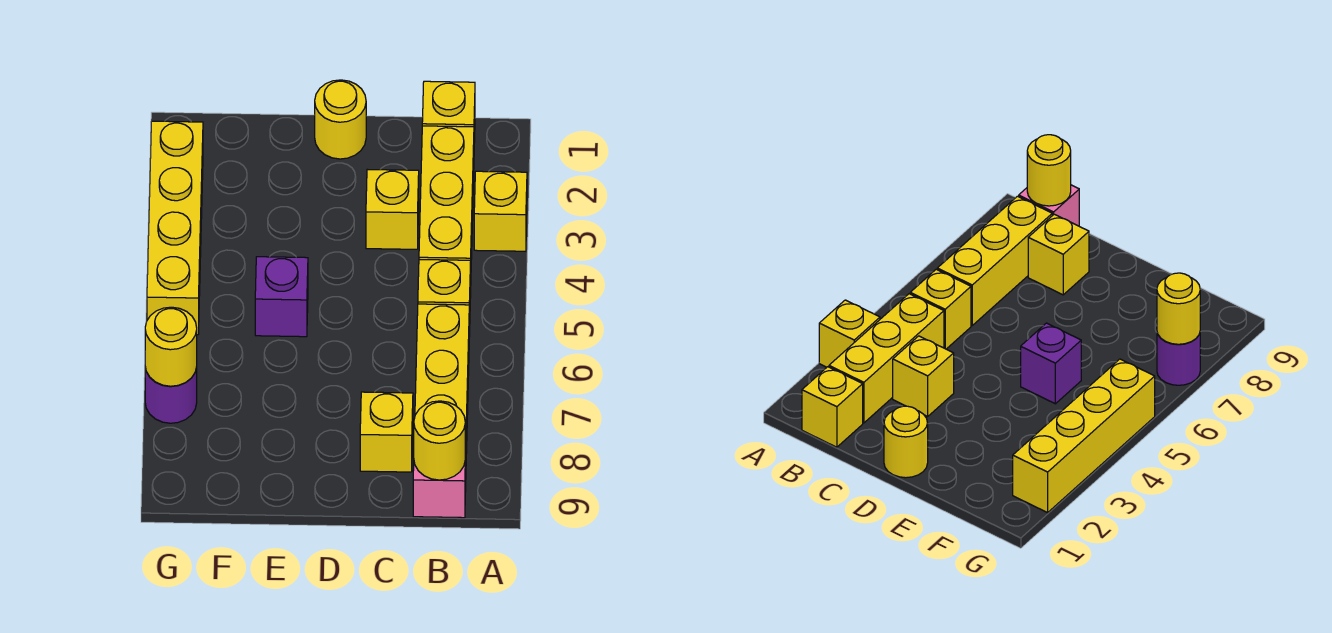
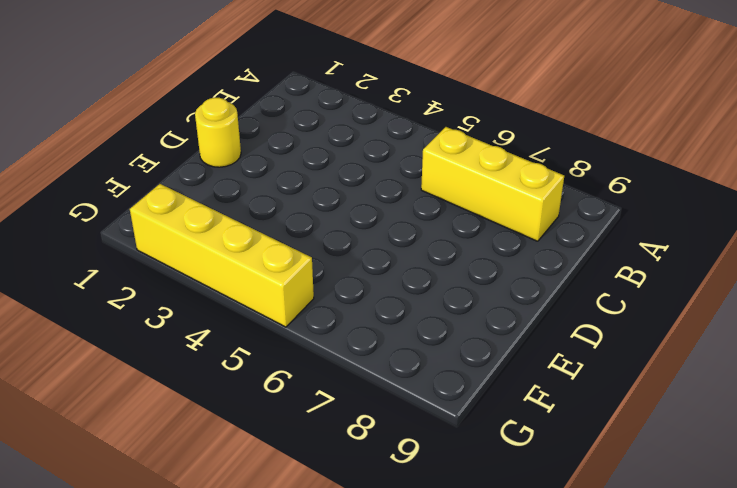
none -> yellow brick A3 level 1
none -> yellow brick B1 level 1
none -> yellow brick B2:B4 level 1

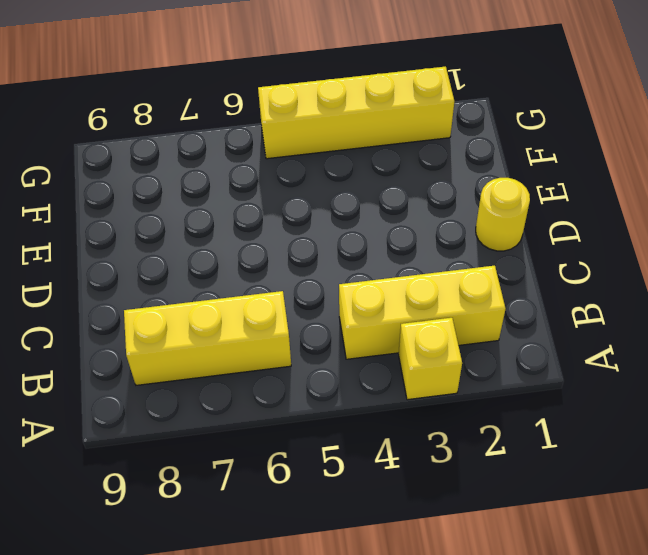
none -> yellow brick B1 level 1
none -> yellow brick B5 level 1
none -> pink brick B9 level 1

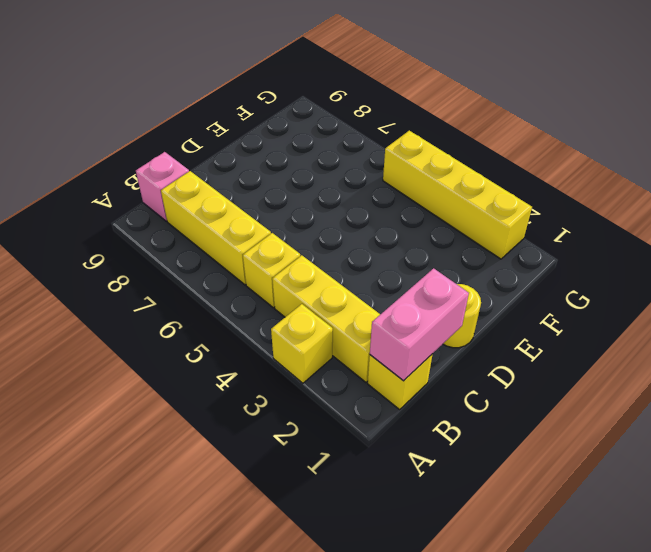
pink brick B1:C1 level 2 -> none
none -> yellow brick C3 level 1
none -> yellow brick C8 level 1
none -> purple brick E5 level 1

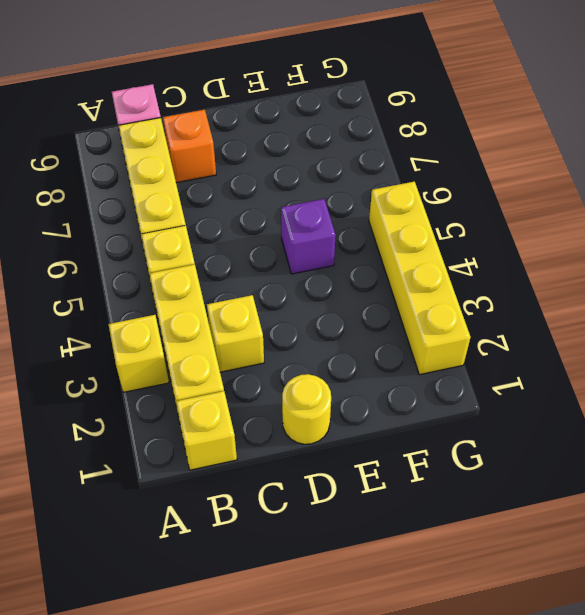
orange brick C8 level 1 -> yellow brick C8 level 1
none -> purple round brick G7 level 1
none -> yellow round brick B9 level 2
none -> yellow round brick G7 level 2

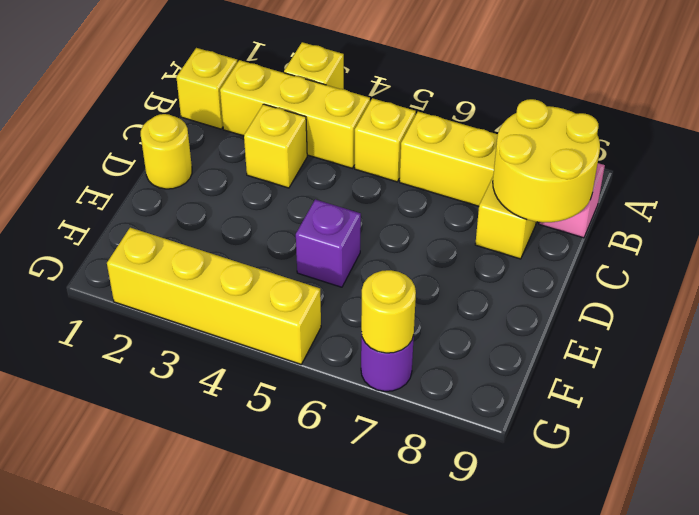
yellow round brick B8:C9 level 2 -> yellow round brick B9 level 2

